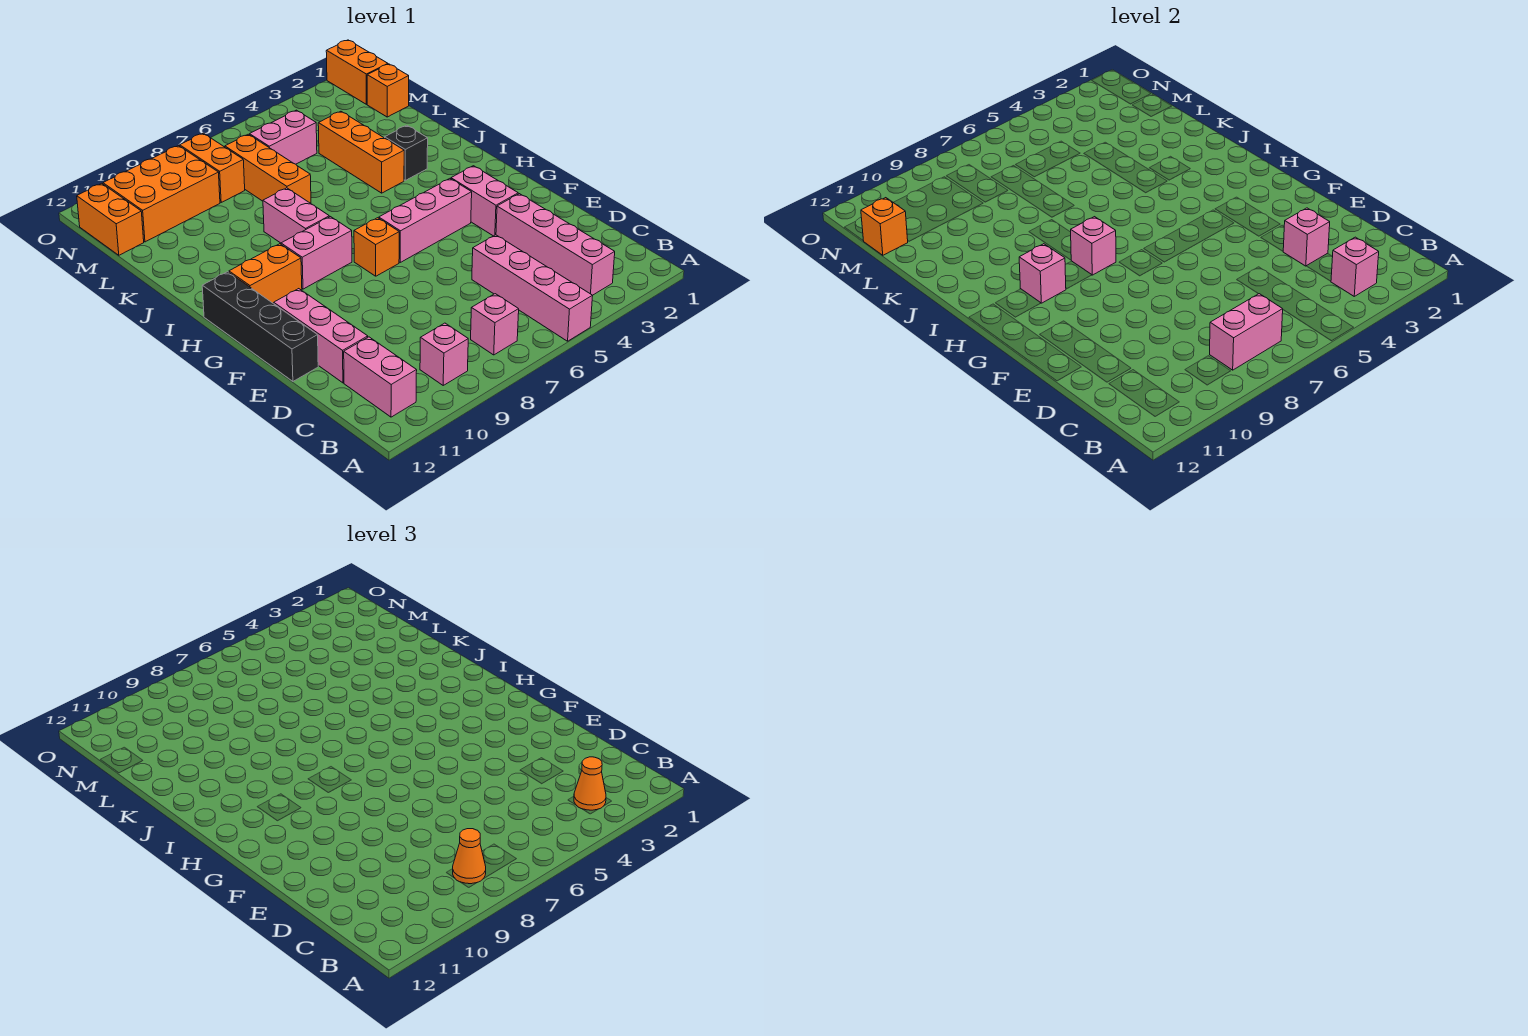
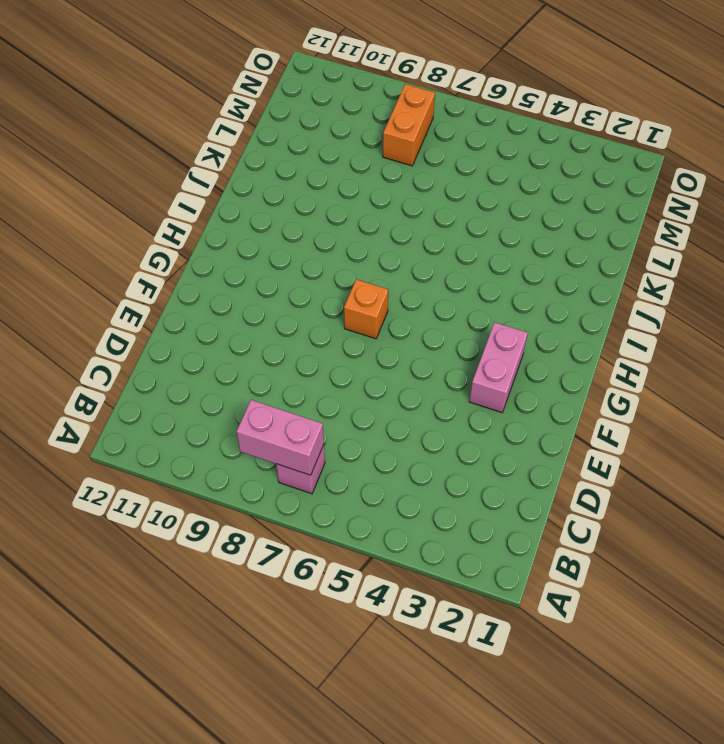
none -> pink brick A5:D5 level 1
none -> pink brick B3:E3 level 1
none -> pink brick B9 level 1
none -> pink brick B11:C11 level 1

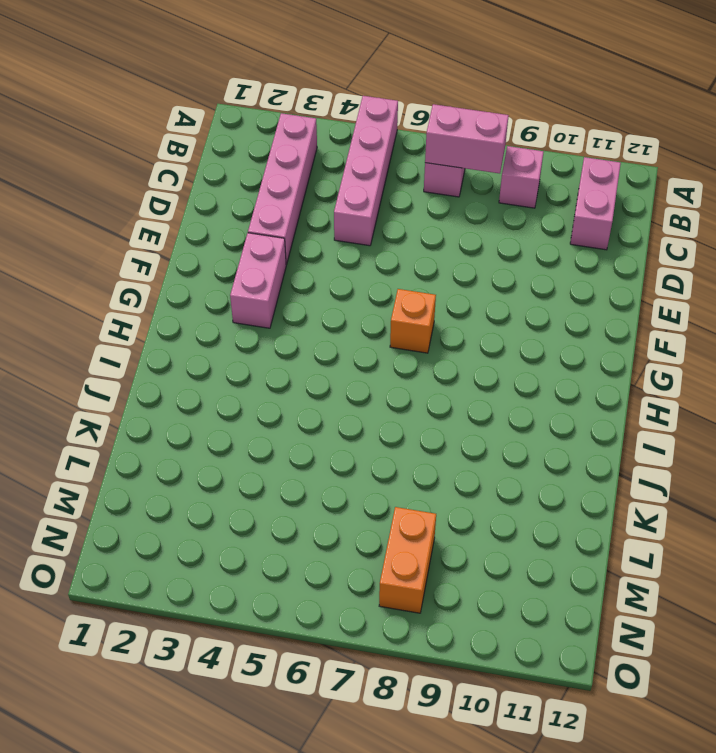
none -> pink brick D11:F11 level 1
none -> black brick E12:H12 level 1
none -> pink brick G4:G6 level 1
none -> pink brick H8:H9 level 1

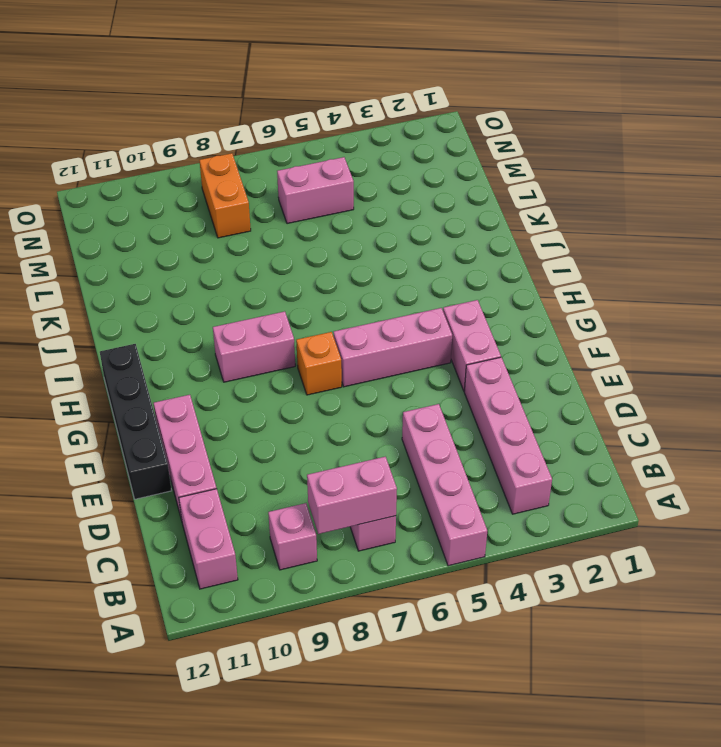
none -> orange brick H10:H11 level 1
none -> pink brick I8:J8 level 1
none -> black brick J3 level 1
none -> orange brick J4:L4 level 1

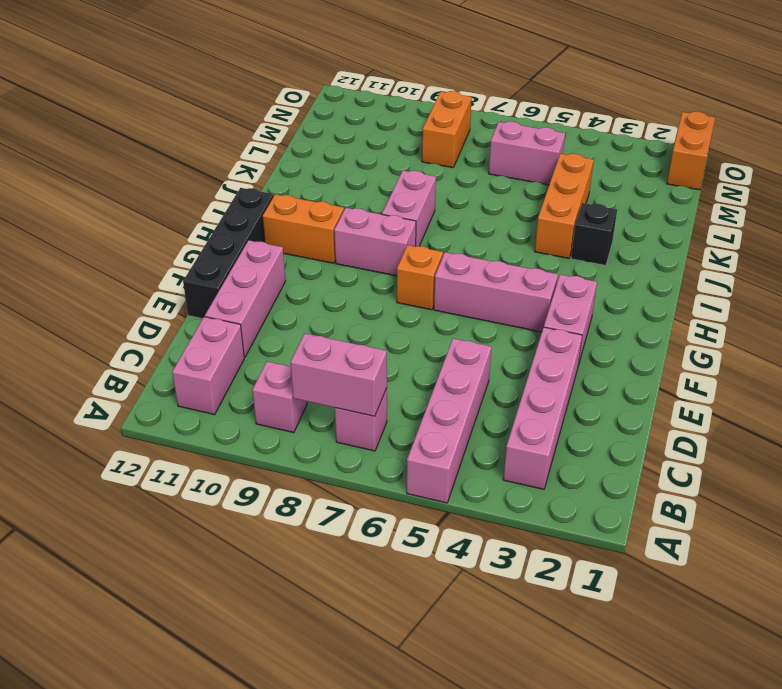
none -> orange brick K7:M7 level 1
none -> orange brick M1 level 1
none -> orange brick M9:N11 level 1
none -> orange brick M12:N12 level 1

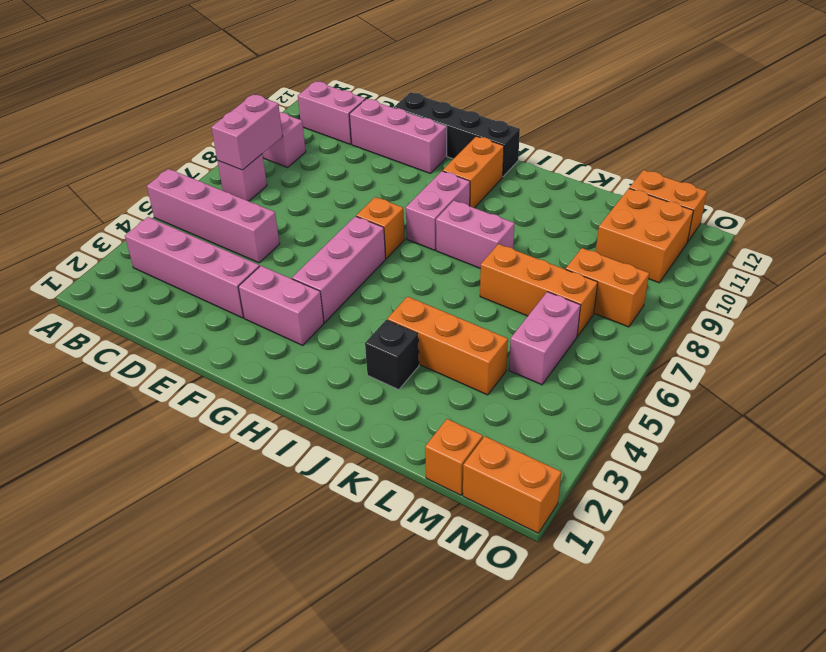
orange brick M10:N11 level 1 -> orange brick M9:N11 level 1
none -> pink brick B3 level 2
none -> pink brick D3 level 2
none -> pink brick H8 level 2
none -> pink brick H10 level 2

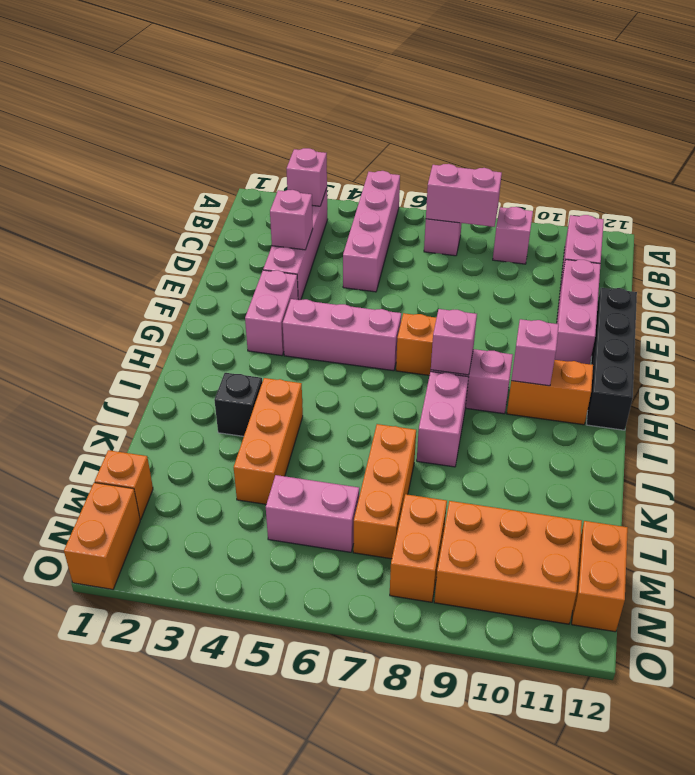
none -> orange brick M12 level 2
none -> orange cone B3 level 3
none -> orange cone B8 level 3

